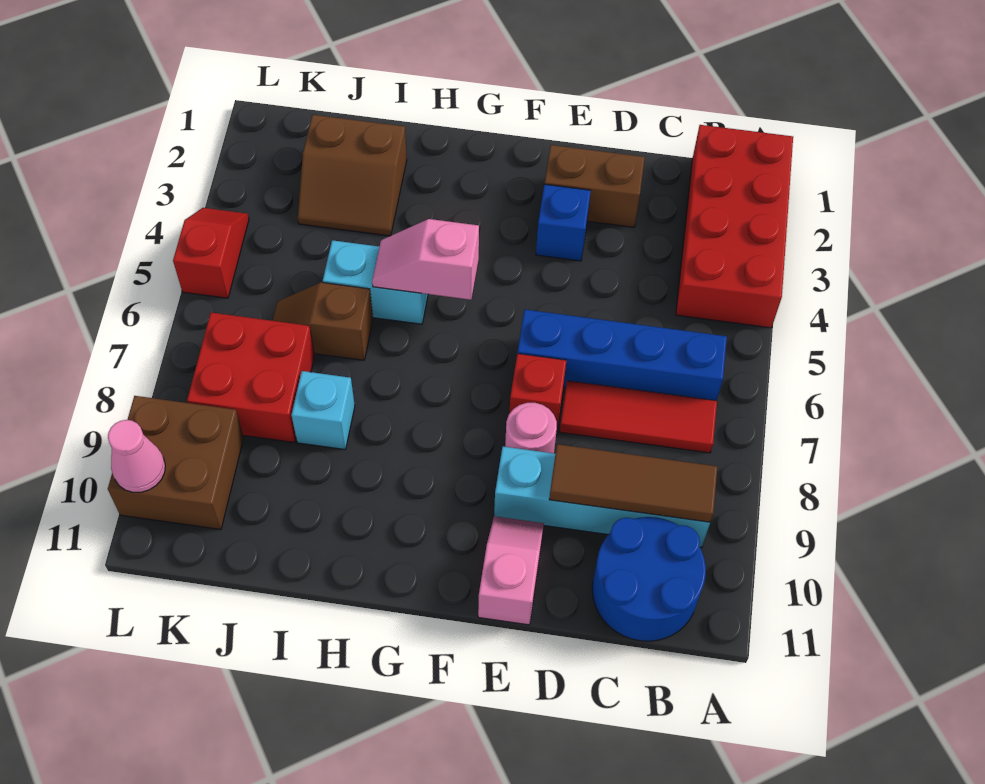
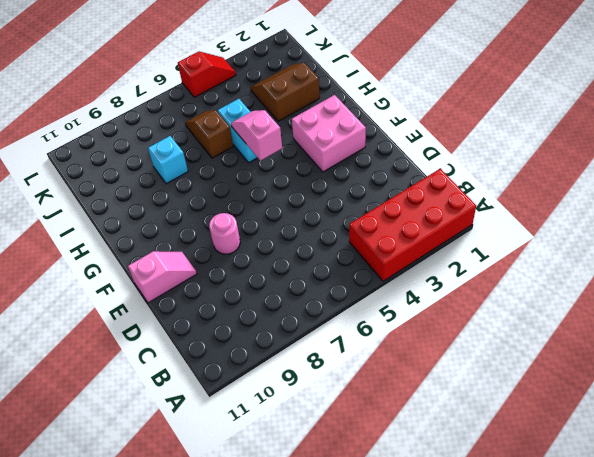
pink brick F2:G3 level 1 -> none
brown slope I2:J3 level 1 top I -> brown slope I2:J3 level 1 top 2
none -> blue brick B6:E6 level 1
none -> red tile B7:D7 level 1
none -> cyan brick B9:E9 level 1

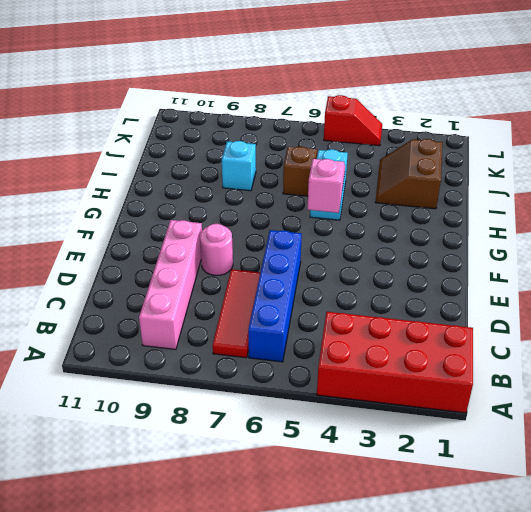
pink brick B9:E9 level 1 -> cyan brick B9:E9 level 1
none -> blue round brick B10:C11 level 1
none -> brown brick D2:E2 level 1
none -> blue brick E3 level 1

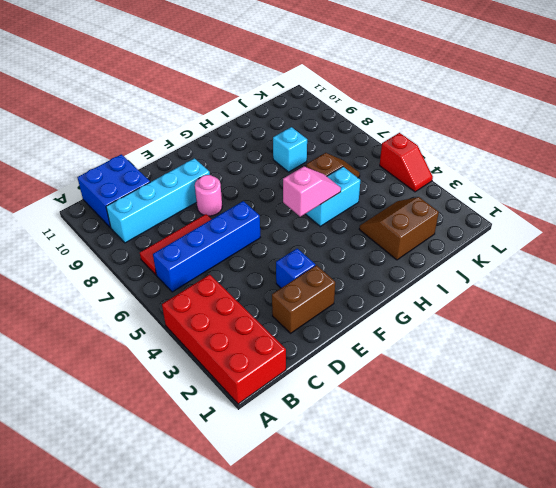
blue brick B10:C11 level 1 -> blue round brick B10:C11 level 1
none -> red brick E7 level 1
none -> pink slope E10:E11 level 1 top 11
none -> red brick J7:K8 level 1

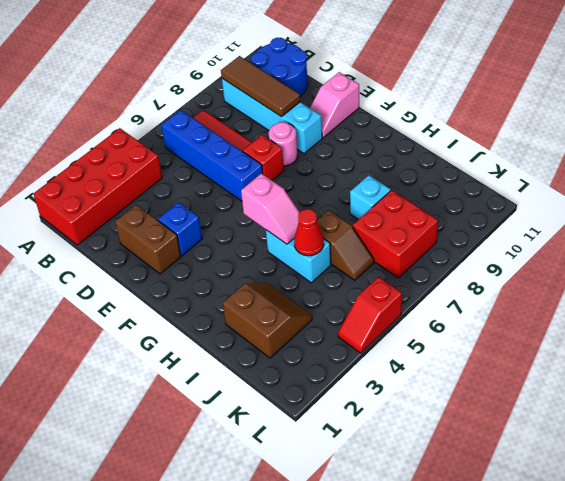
red cone I5 level 2 -> none
none -> brown brick K9:L10 level 1
none -> pink cone L10 level 2

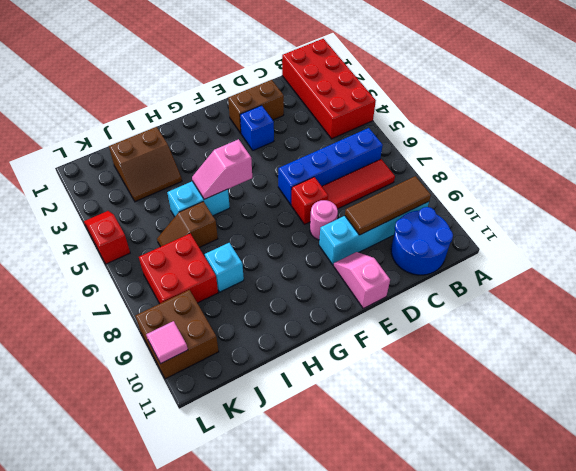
pink tile L10 level 2 -> pink cone L10 level 2

